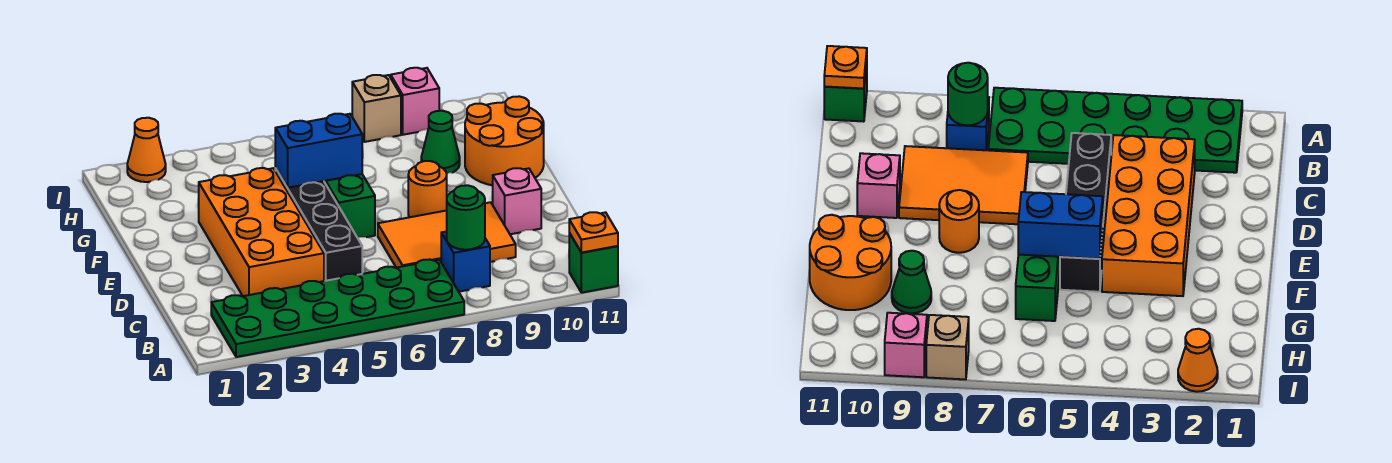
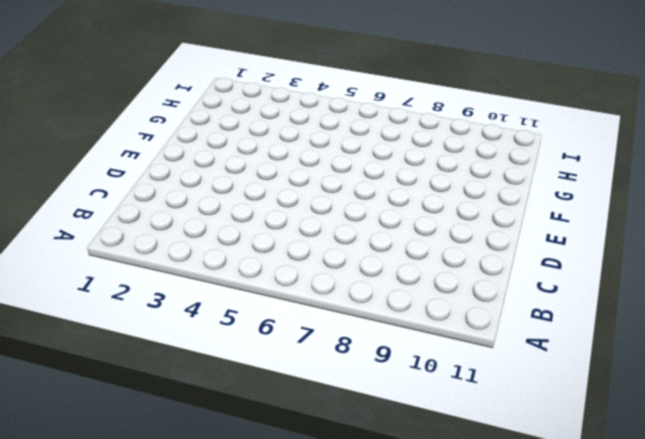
none -> green plate A2:B7 level 1
none -> green brick A11 level 1
none -> blue brick B8 level 1

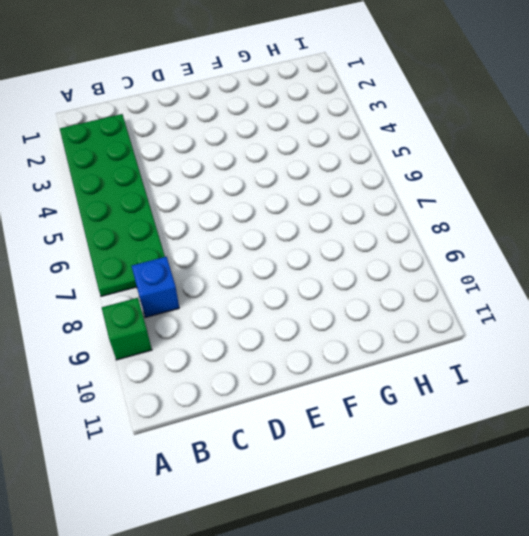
green brick A9 level 1 -> green brick A11 level 1
none -> orange brick C3:F4 level 1
none -> black brick C5:F5 level 1
none -> orange tile C7:D9 level 1

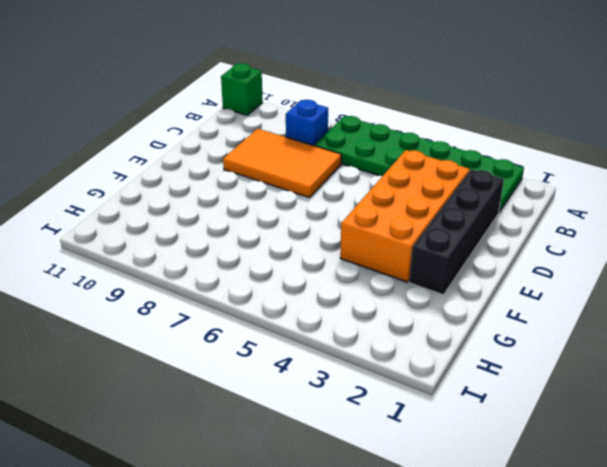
black brick C2:F2 level 1 -> black brick C5:F5 level 1
none -> pink brick D10 level 1
none -> green brick E6:G6 level 1
none -> orange round brick E8 level 1

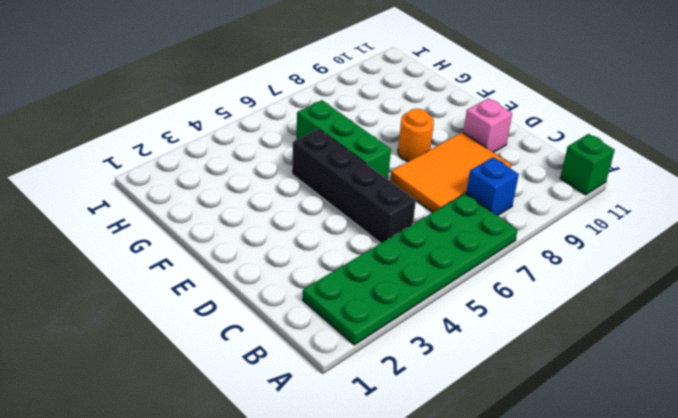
none -> orange brick C3:F4 level 1
none -> orange round brick F10:G11 level 1
none -> green cone G9 level 1

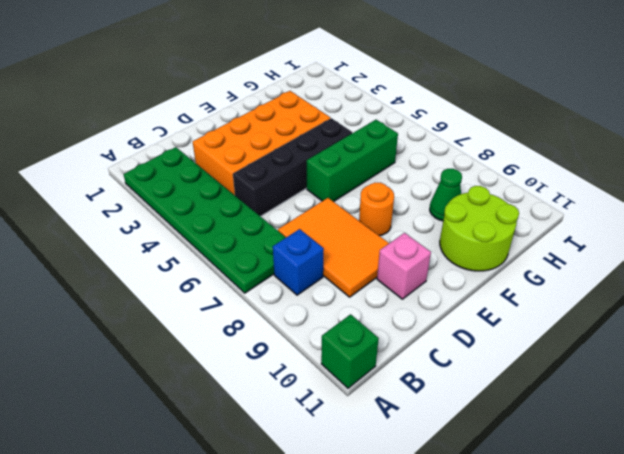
lime round brick F10:G11 level 1 -> orange round brick F10:G11 level 1
none -> orange cone I2 level 1
none -> tan brick I8 level 1
none -> pink brick I9 level 1

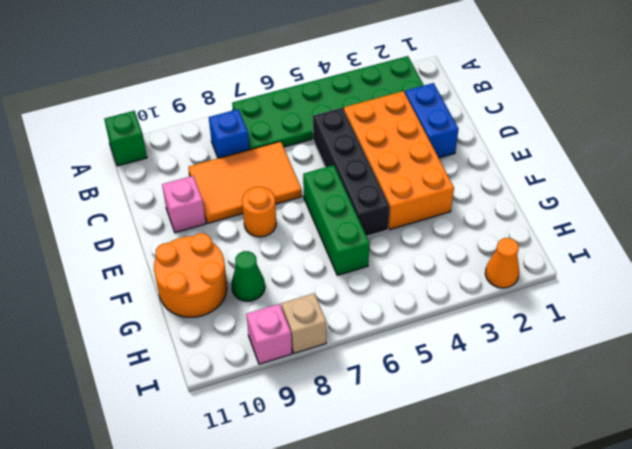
blue brick C2:D2 level 1 -> blue brick F5:F6 level 2
none -> orange plate A11 level 2
none -> green round brick B8 level 2

